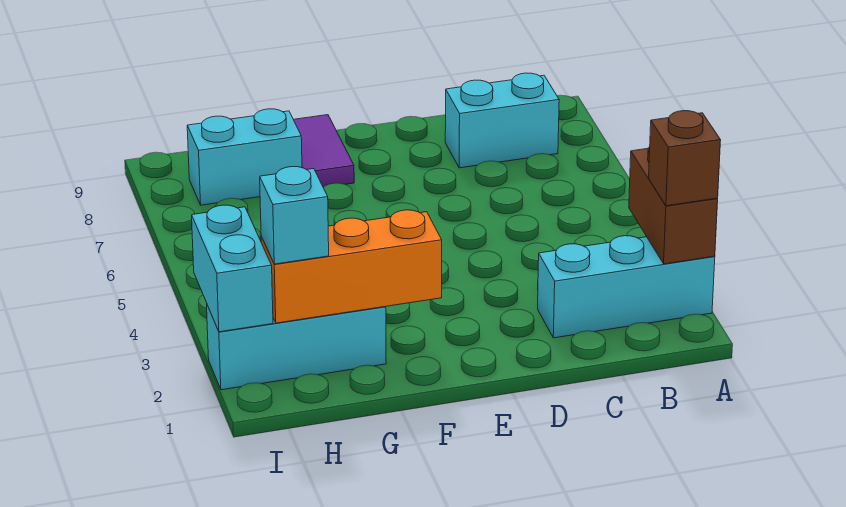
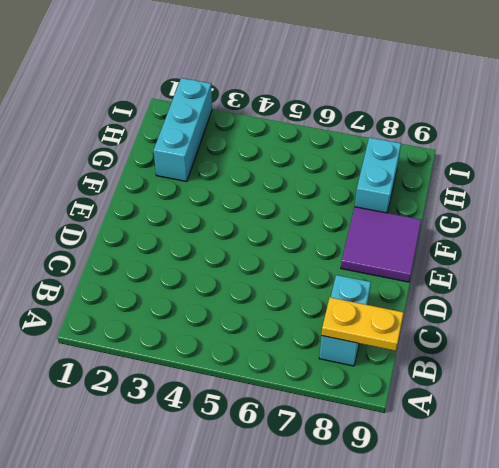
yellow plate B8:B9 level 2 -> none
purple tile E8:F9 level 1 -> purple tile F8:F9 level 1
none -> cyan brick A2:C2 level 1
none -> brown brick A2:A3 level 2

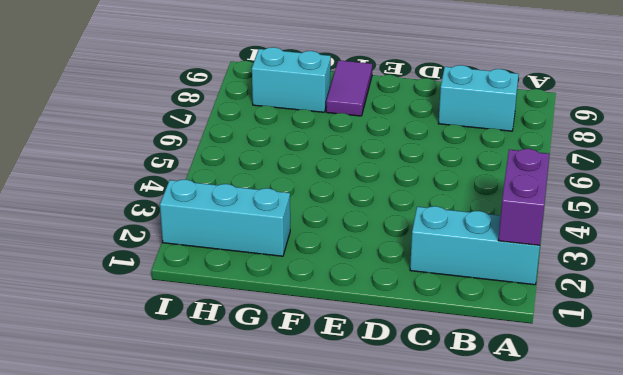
purple brick A2:A3 level 2 -> brown brick A2:A3 level 2
none -> orange brick F2:H2 level 2
none -> cyan brick I2:I3 level 2

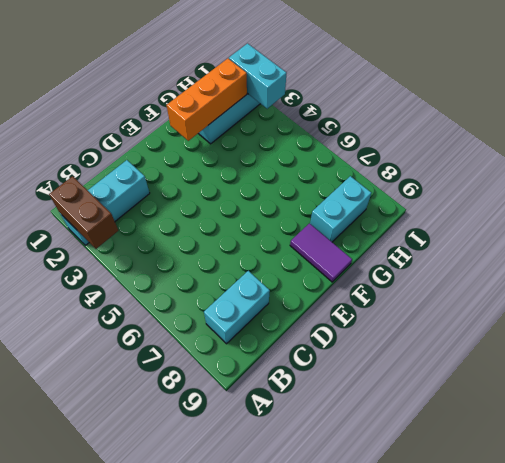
none -> brown brick A2 level 3
none -> cyan brick H2 level 3

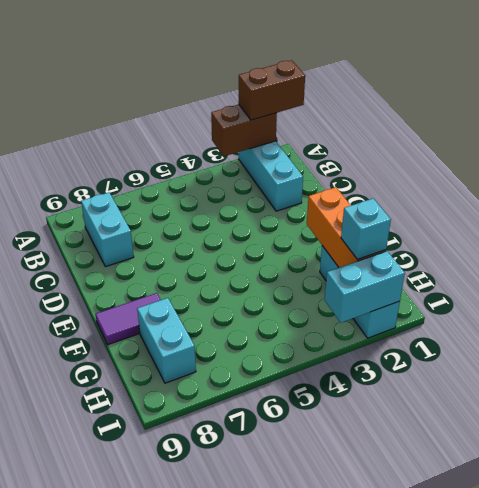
brown brick A1:A2 level 3 -> brown brick A2 level 3

